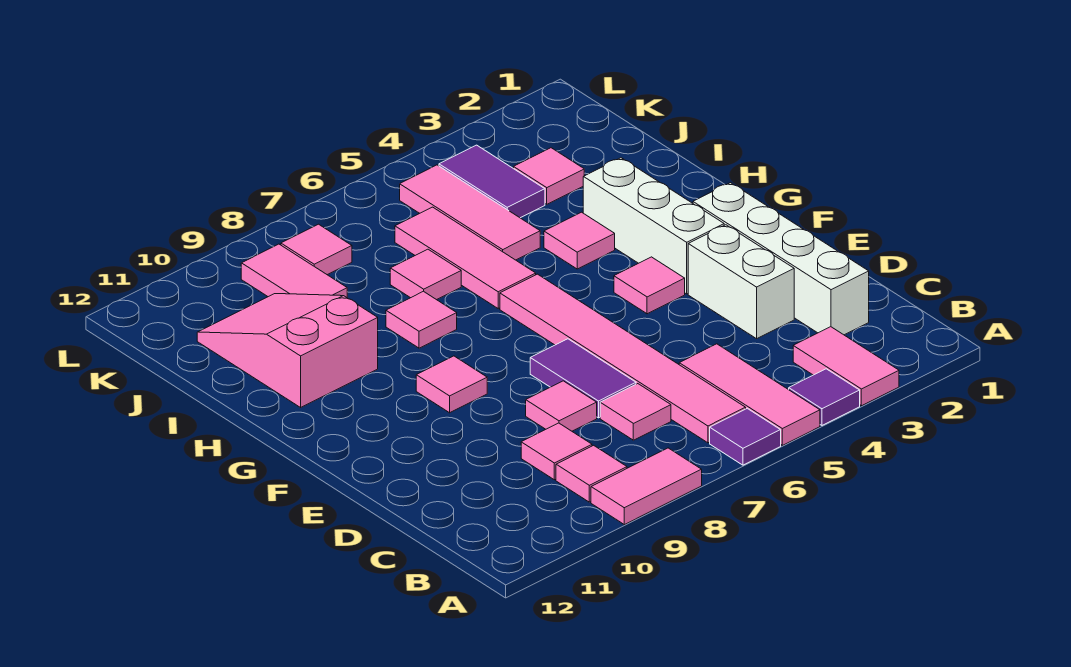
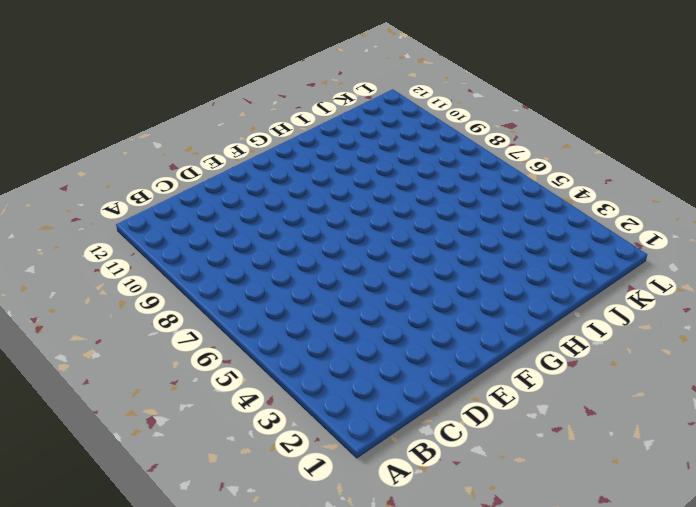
none -> pink tile A3:B3 level 1
none -> purple tile A4 level 1
none -> pink tile A5:C5 level 1

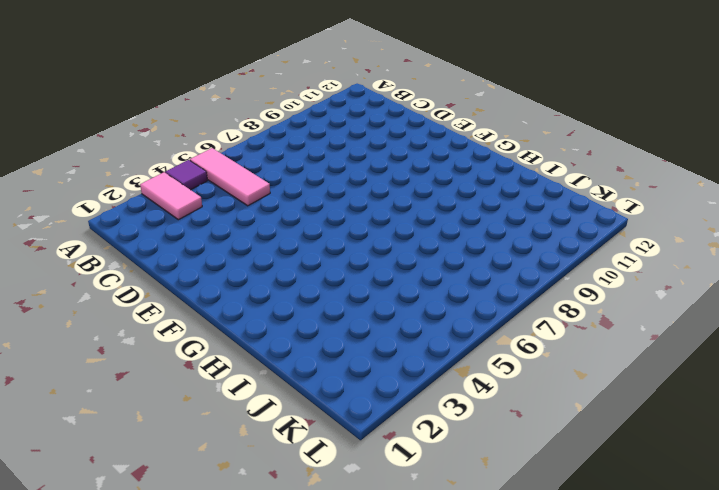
none -> purple tile A6 level 1
none -> pink tile A8:A9 level 1
none -> pink tile B6:G6 level 1

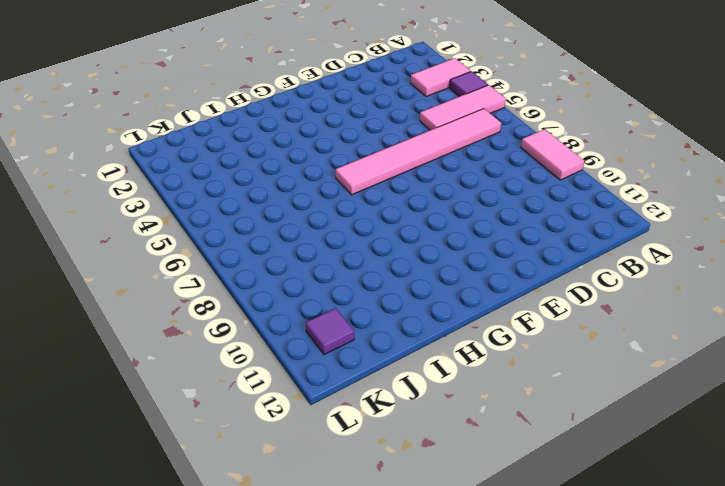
purple tile K11 level 1 -> purple tile A6 level 1
none -> pink tile B9 level 1
none -> white brick C2:F2 level 1
none -> pink tile C7 level 1

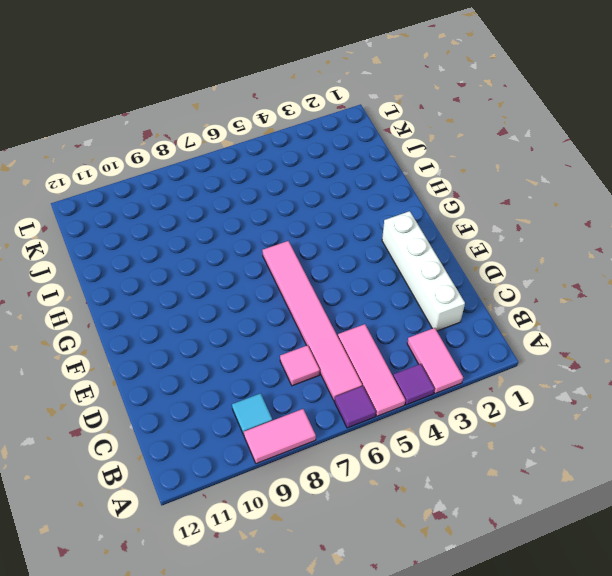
cyan tile B9 level 1 -> pink tile B9 level 1
none -> pink tile C9 level 1
none -> white brick D3:E3 level 1
none -> purple tile D7:E7 level 1

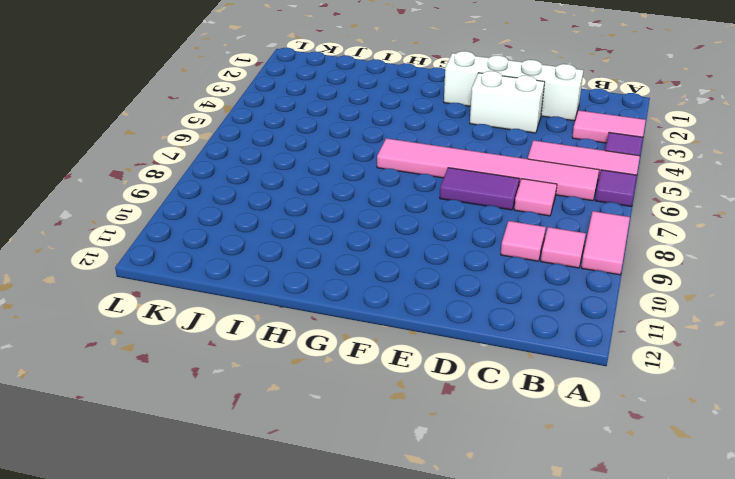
none -> pink tile D8 level 1
none -> white brick F3:H3 level 1
none -> pink tile F4 level 1

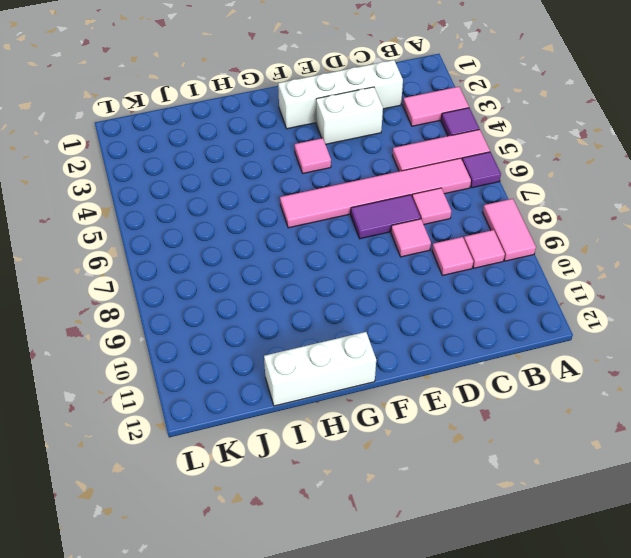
white brick G12:I12 level 1 -> white brick F3:H3 level 1
none -> pink tile F9 level 1
none -> pink tile H4 level 1
none -> pink tile H6:J6 level 1

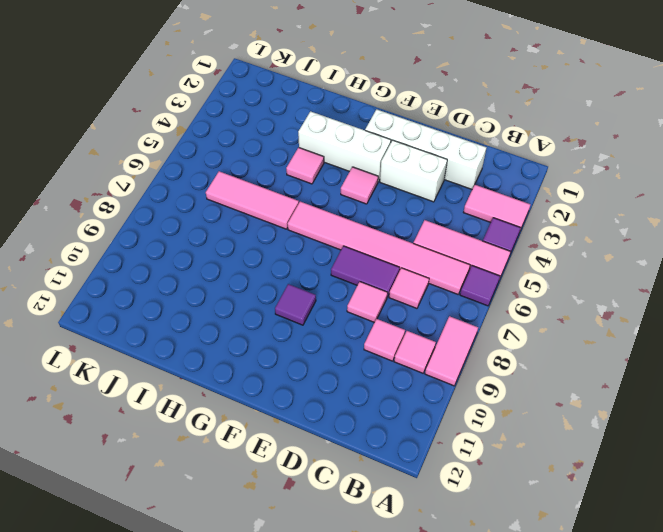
purple tile F9 level 1 -> pink tile F9 level 1
none -> pink tile H8 level 1
none -> pink slope H10:J11 level 1 top H
none -> pink tile I5:K5 level 1

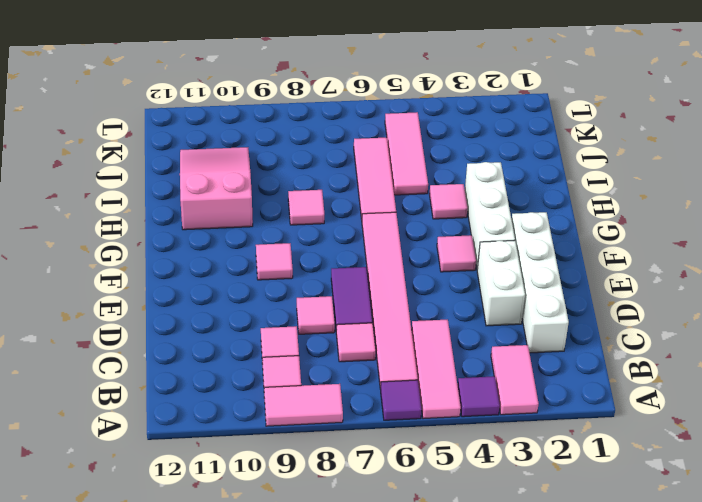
none -> pink tile I7 level 1
none -> pink tile J3 level 1
none -> purple tile J4:K4 level 1

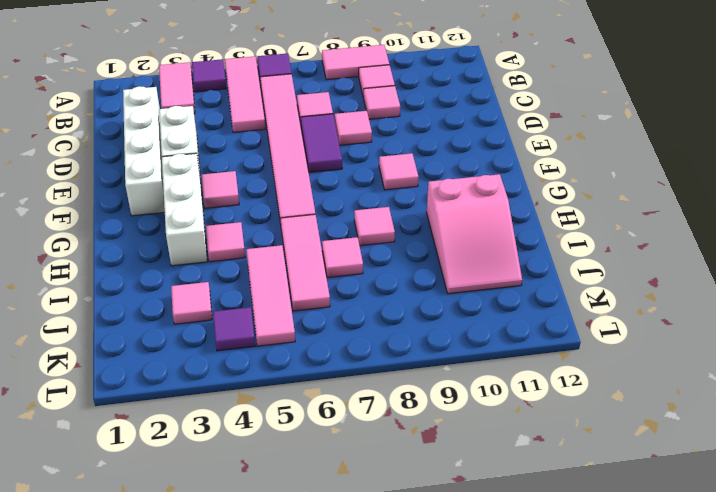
purple tile K4 level 1 -> purple tile J4:K4 level 1
none -> pink tile J9:K9 level 1
none -> pink tile K8 level 1

